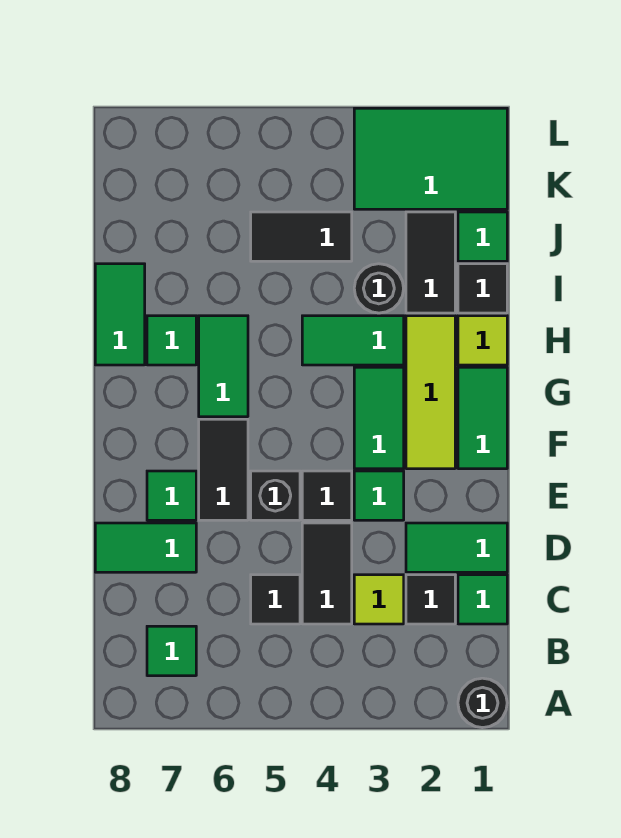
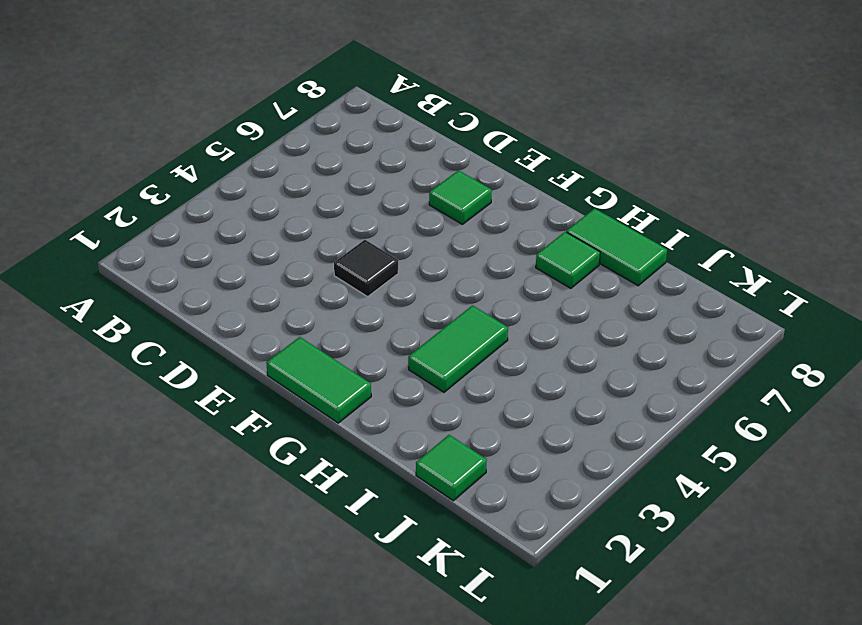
none -> black round brick A1 level 1
none -> green tile B7 level 1
none -> green tile C1 level 1

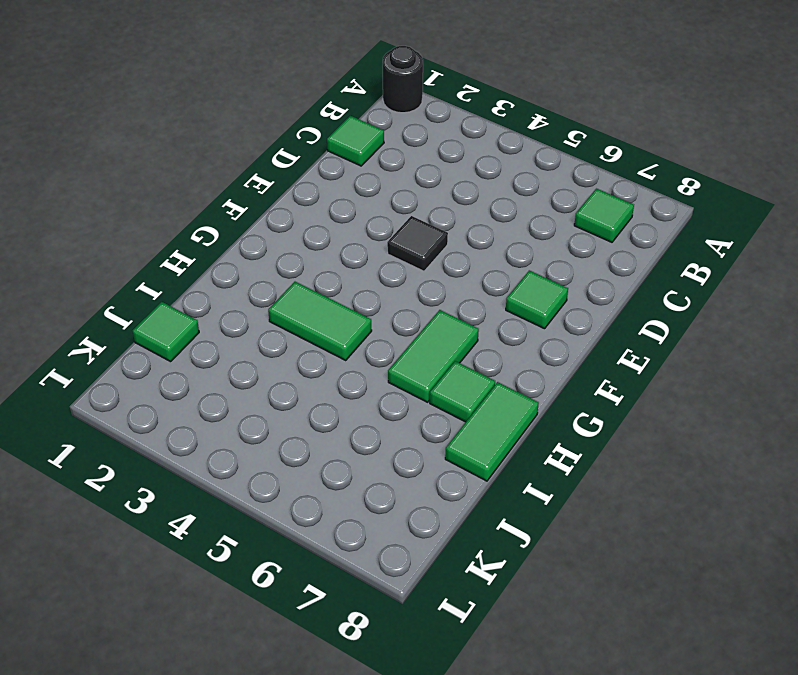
none -> black tile C2 level 1
none -> lime tile C3 level 1
none -> black tile C4:D4 level 1

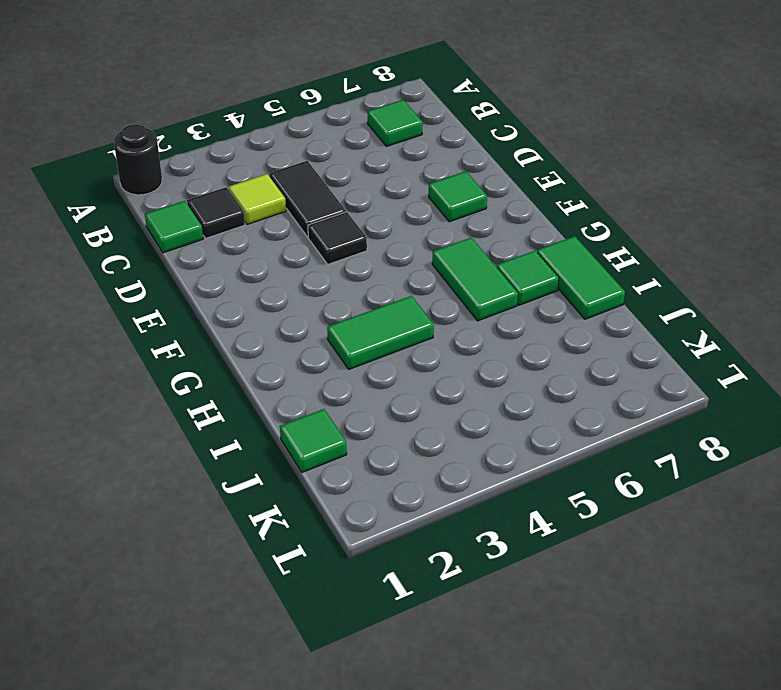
none -> black tile C5 level 1
none -> green tile D1:D2 level 1
none -> green tile D7:D8 level 1

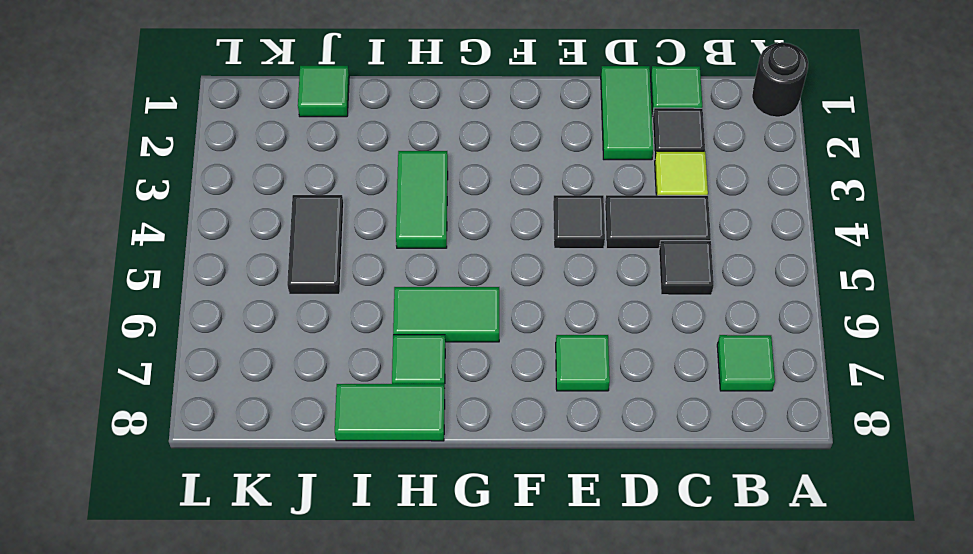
none -> green tile D7:D8 level 1
none -> green tile E3 level 1
none -> black brick E5 level 1

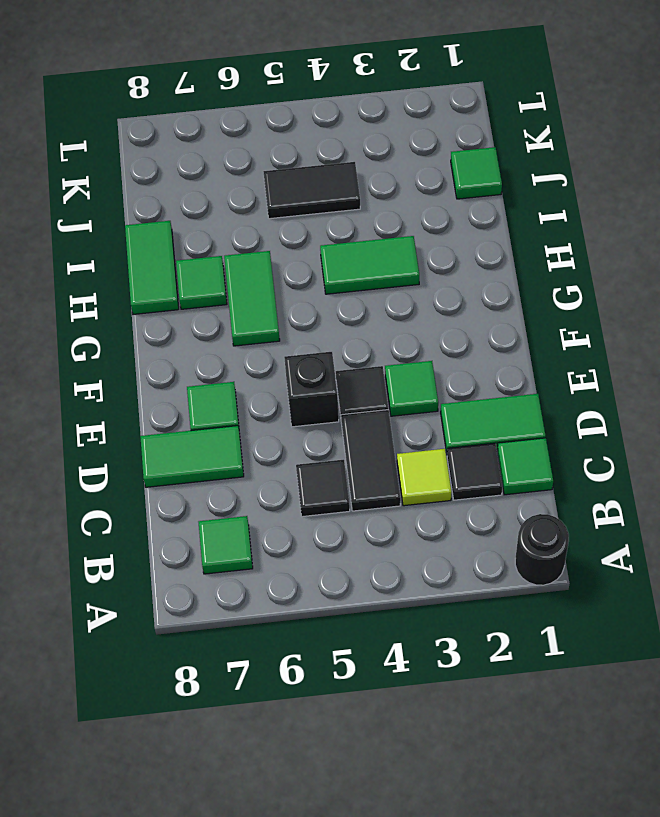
none -> black tile E6:F6 level 1
none -> green tile F1:G1 level 1
none -> lime tile F2:H2 level 1

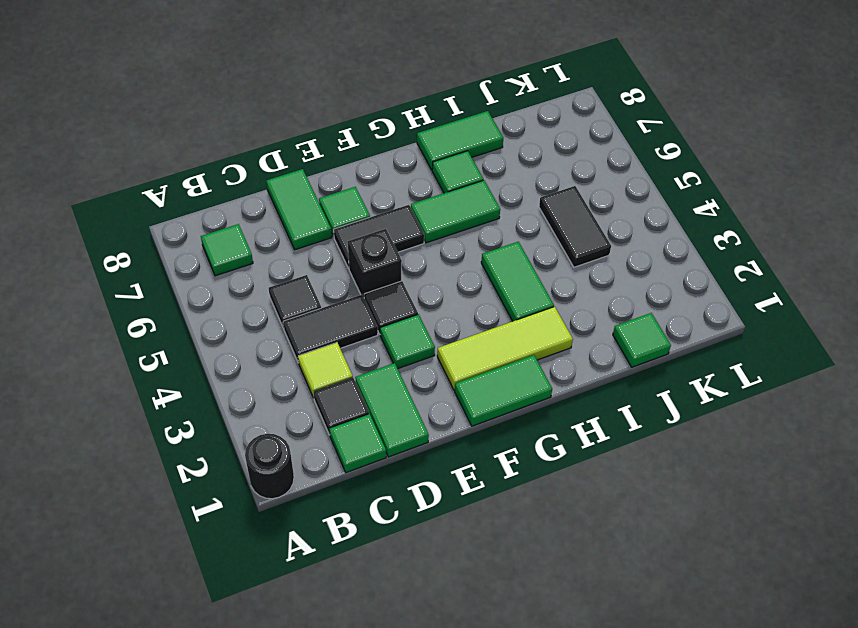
none -> green tile F3:G3 level 1
none -> lime tile H1 level 1
none -> black tile I1 level 1

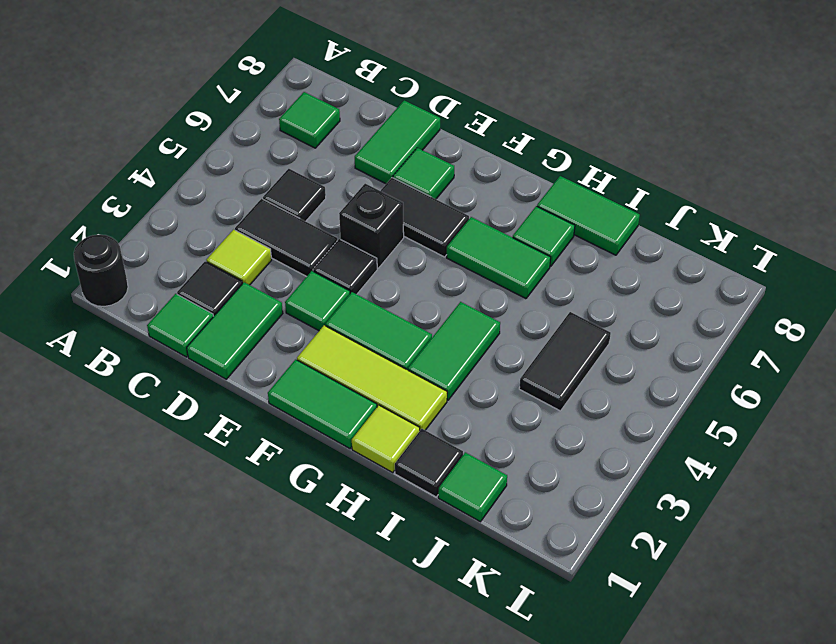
none -> black tile I2:J2 level 1
none -> black round brick I3 level 1
none -> green tile K1:L3 level 1

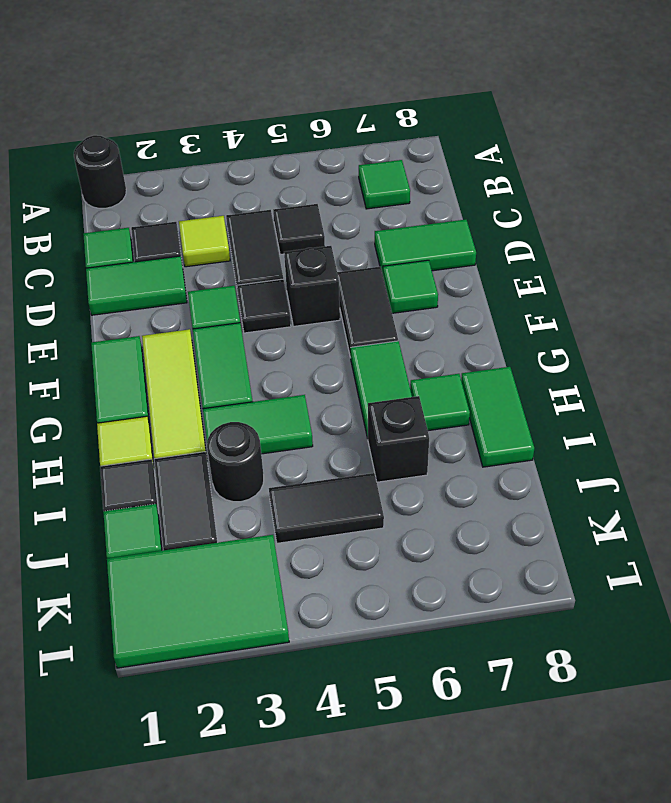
black brick I6 level 1 -> none

